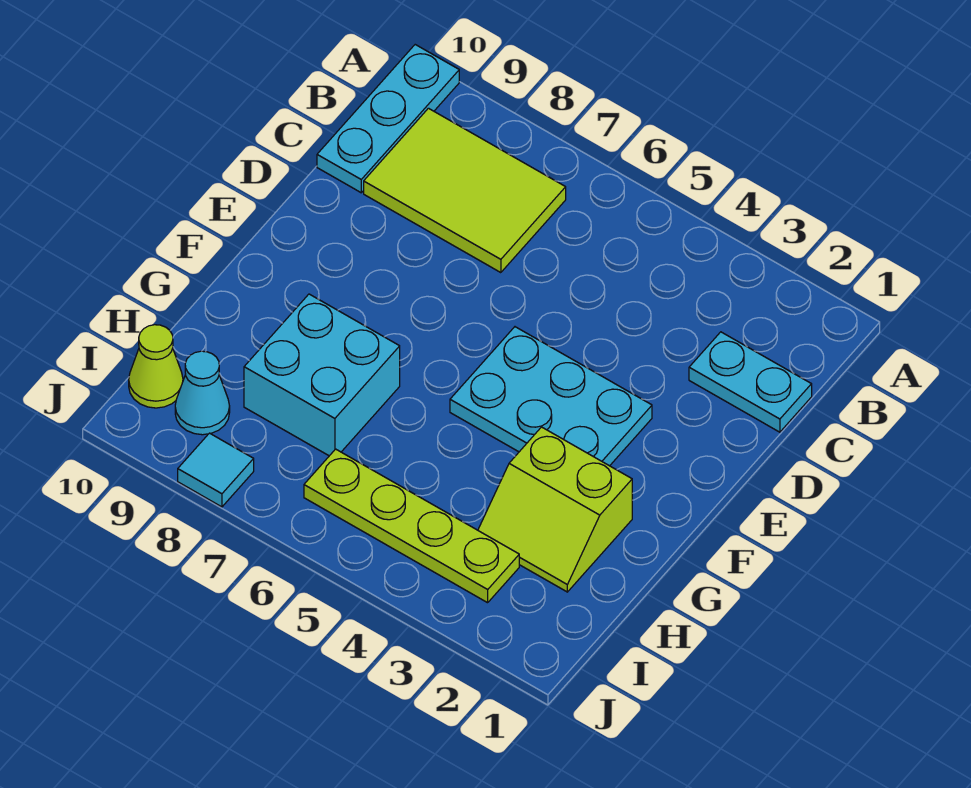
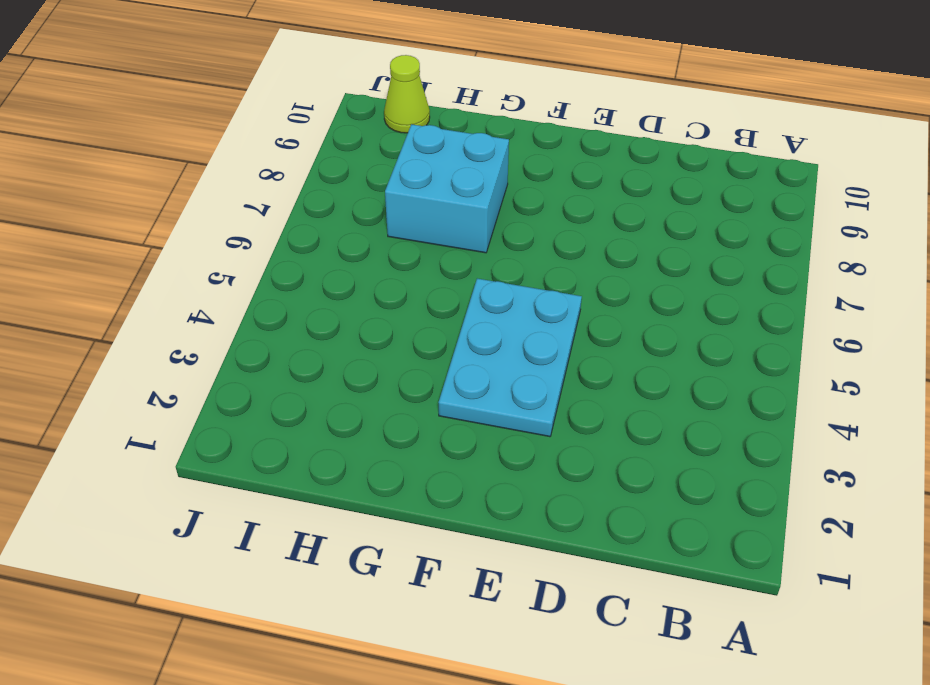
none -> cyan plate A10:C10 level 1
none -> lime tile B7:C9 level 1

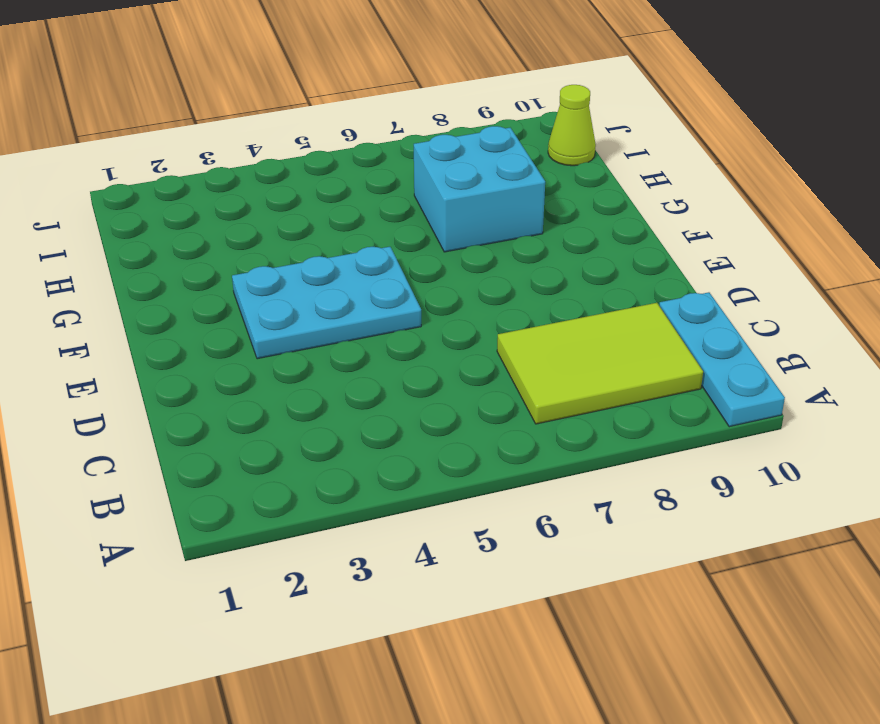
none -> cyan plate C1:C2 level 1
none -> lime slope G2:H3 level 1 top G

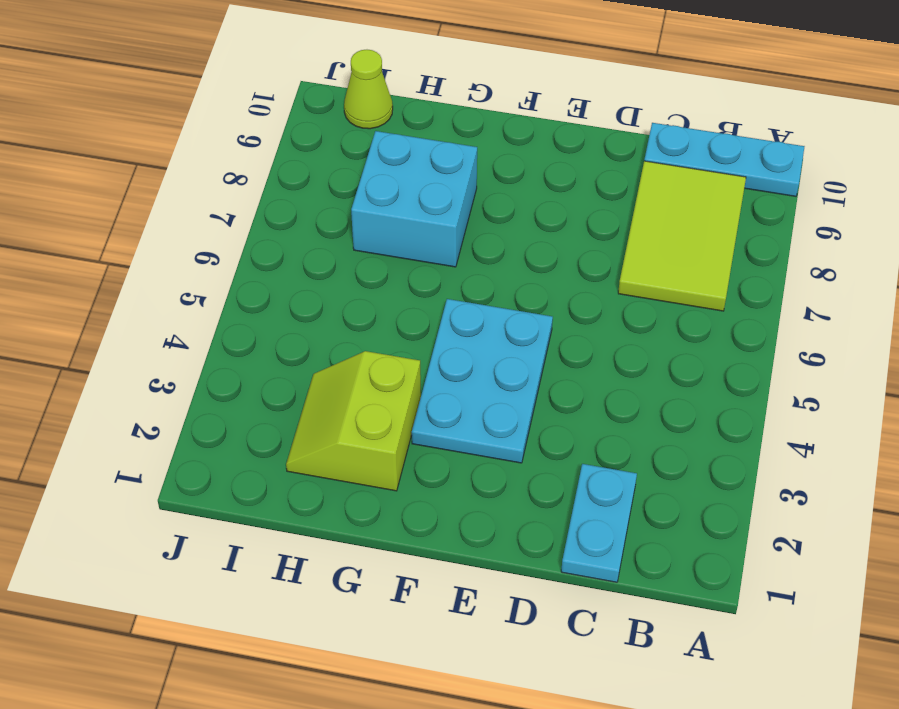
none -> lime plate I3:I6 level 1
none -> cyan cone I9 level 1

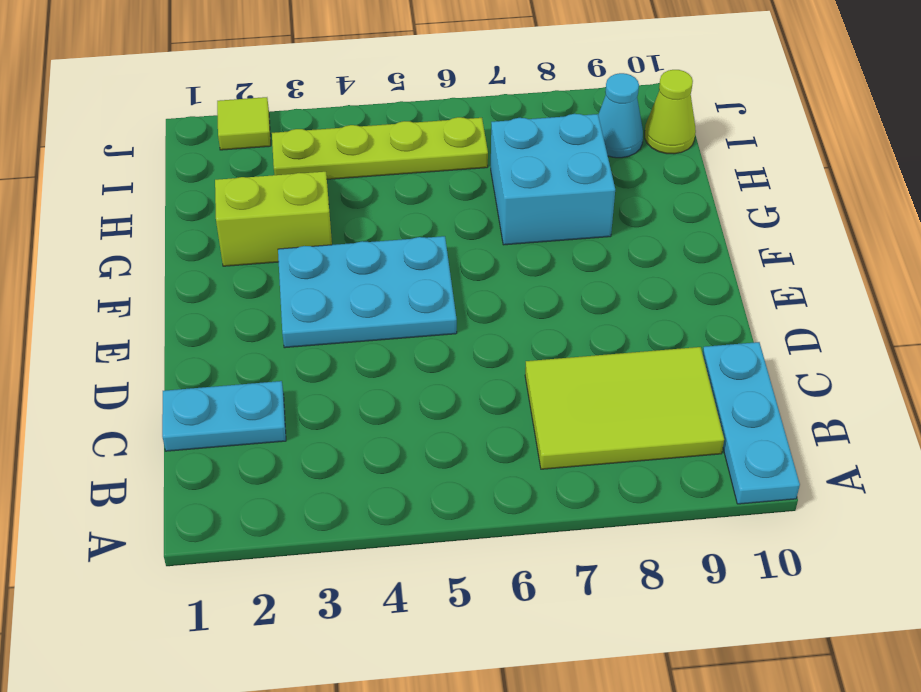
lime tile J2 level 1 -> none
none -> cyan tile J8 level 1

